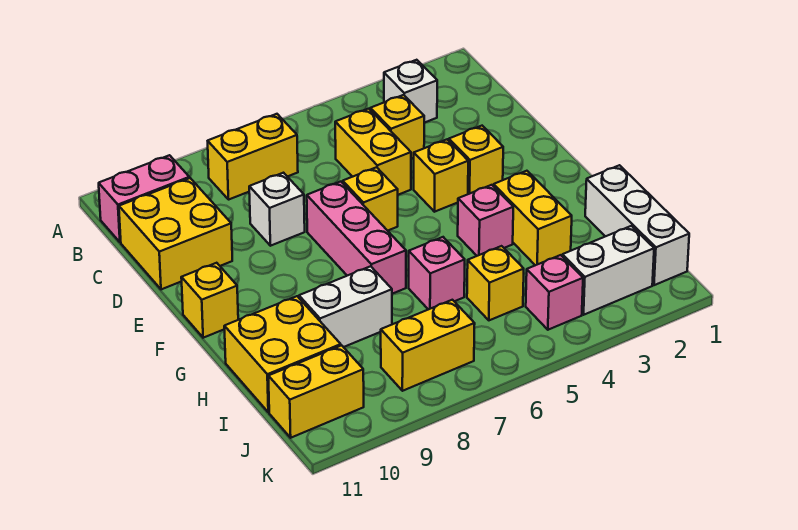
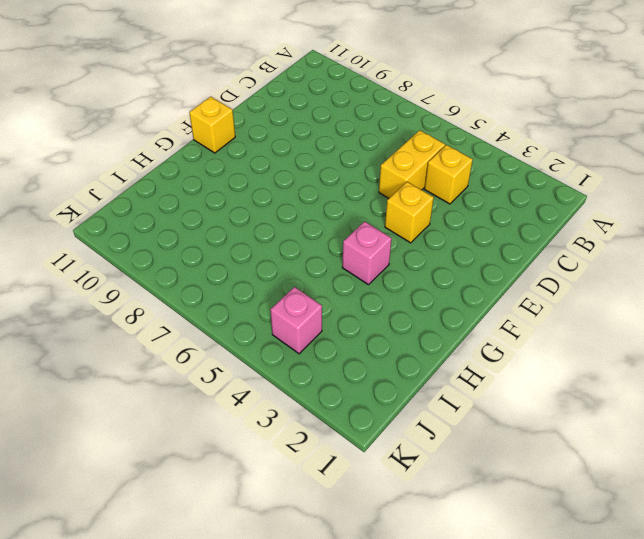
none -> white brick B3 level 1
none -> yellow brick B7:B8 level 1
none -> pink brick B10:B11 level 1

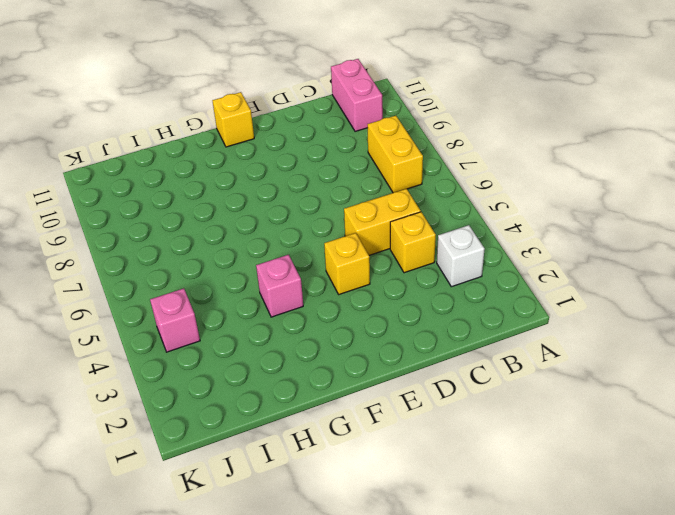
none -> yellow brick C10:D11 level 1
none -> white brick D8 level 1
none -> yellow brick E3 level 1

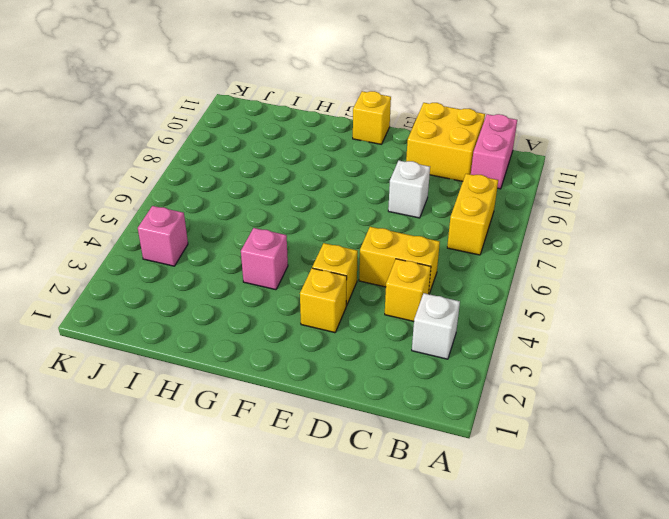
none -> yellow brick E6 level 1
none -> pink brick E7:G7 level 1
none -> yellow brick G3:H3 level 1

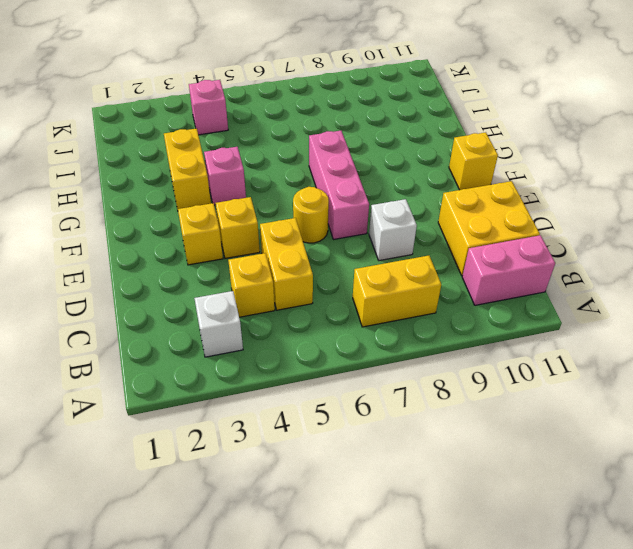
yellow round brick E6 level 1 -> yellow brick E6 level 1
none -> white brick H1:J1 level 1
none -> pink brick H6 level 1
none -> white brick H8:H9 level 1

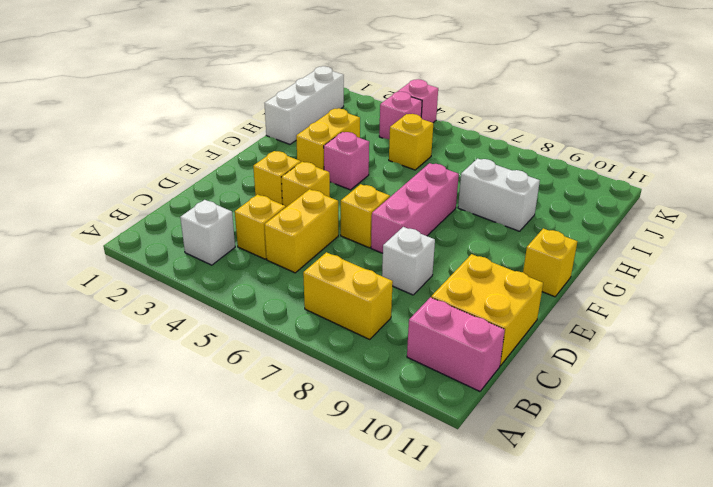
pink brick K4 level 1 -> pink brick H6 level 1
none -> yellow brick H10:I11 level 1
none -> white brick J2:J3 level 1
none -> yellow brick J7:J8 level 1

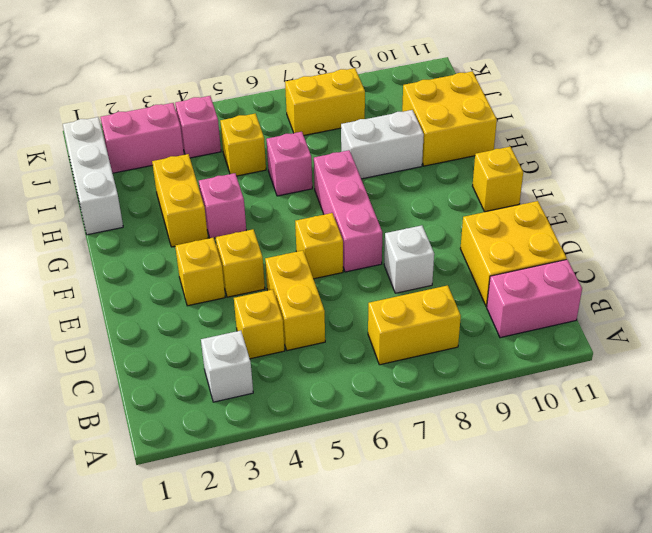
pink brick J2:J3 level 1 -> white brick J2:J3 level 1
none -> yellow brick J10:J11 level 1

